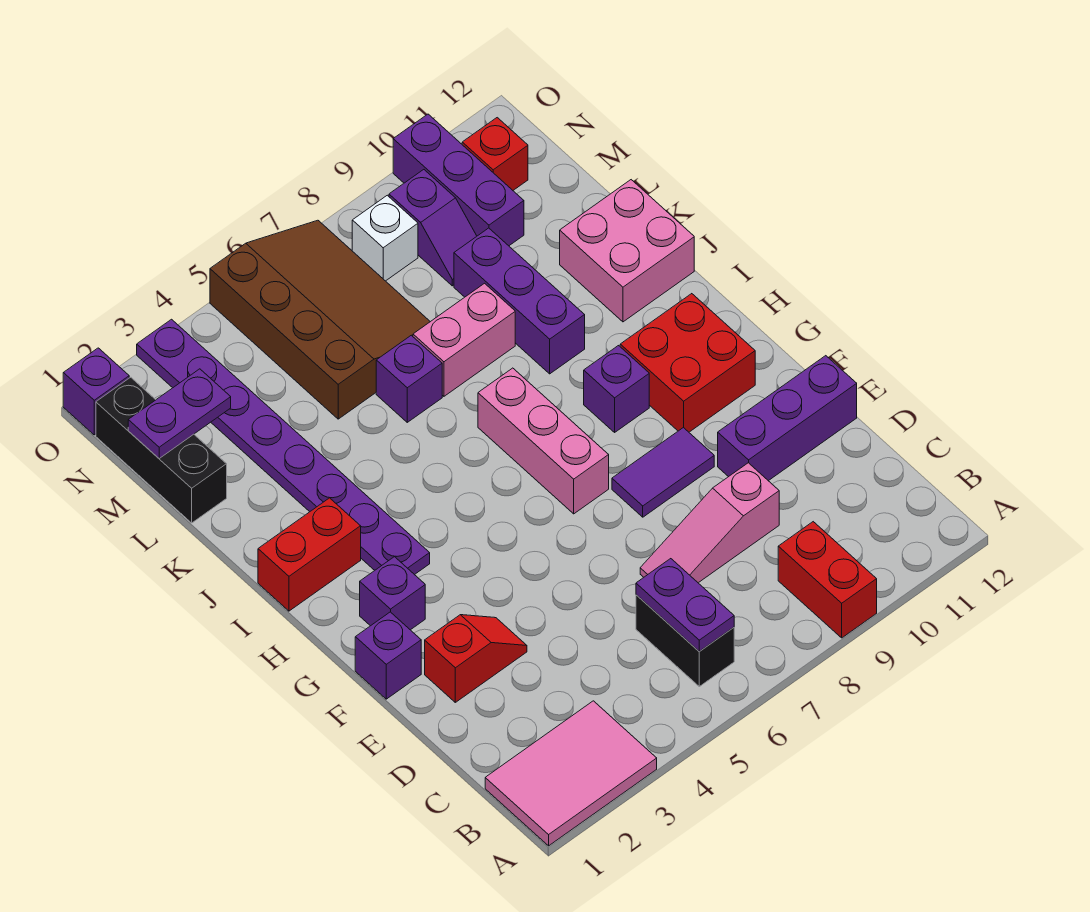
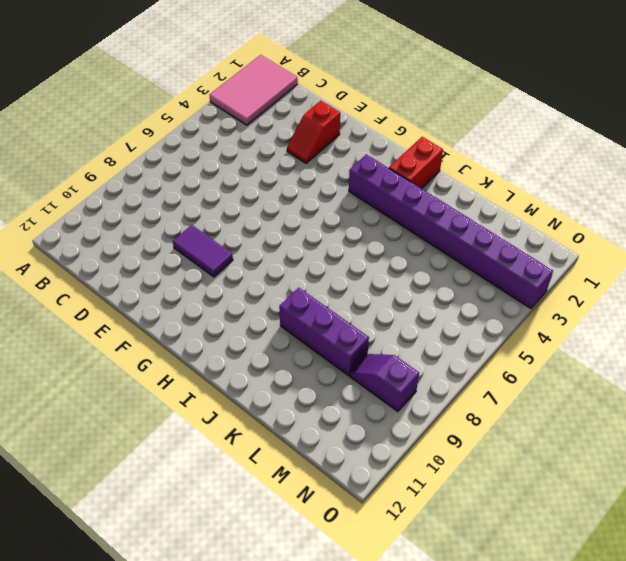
purple tile E9:F9 level 1 -> purple tile F8:F9 level 1
purple brick H3:O3 level 1 -> purple plate H3:O3 level 1
none -> red brick A9:B9 level 1
none -> black brick B6:C6 level 1
none -> pink slope D7:D9 level 1 top 9

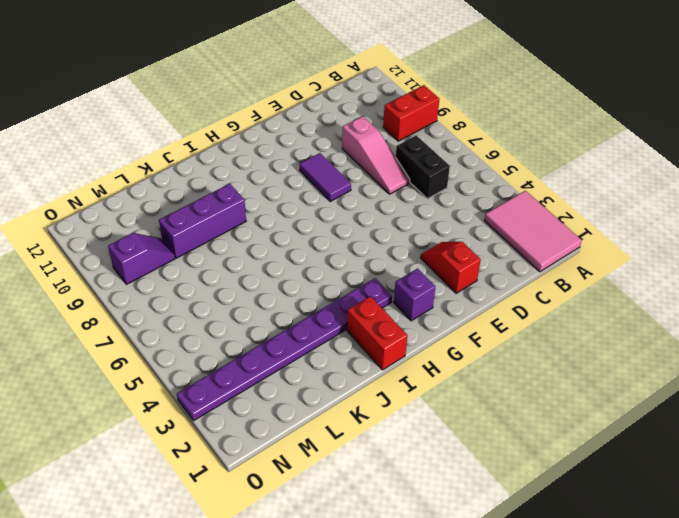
black brick C6:C7 level 1 -> black brick B6:C6 level 1
none -> purple brick E10:E12 level 1
none -> purple brick F1 level 1
none -> pink brick G7:I7 level 1

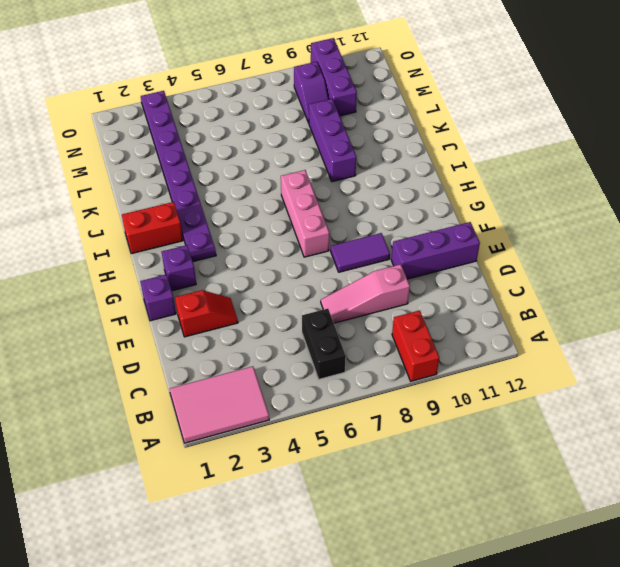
none -> red brick G10:H11 level 1
none -> purple brick H9 level 1
none -> pink brick J11:K12 level 1

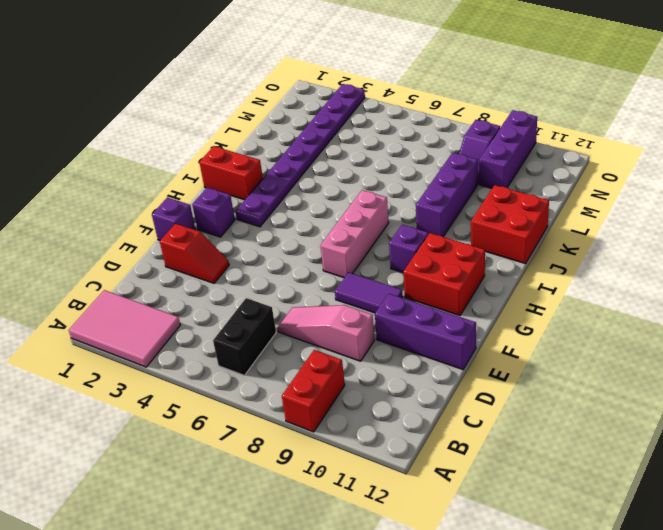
red brick J11:K12 level 1 -> pink brick J11:K12 level 1
none -> purple brick K6 level 1
none -> pink brick K7:K8 level 1
none -> black brick L1:N1 level 1

